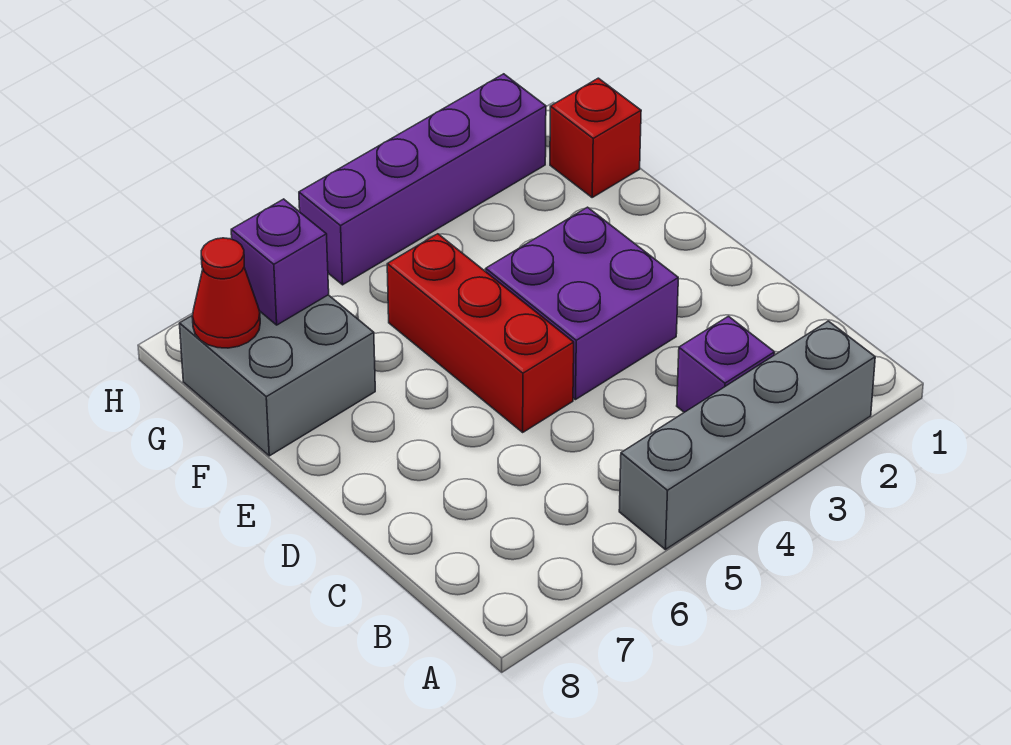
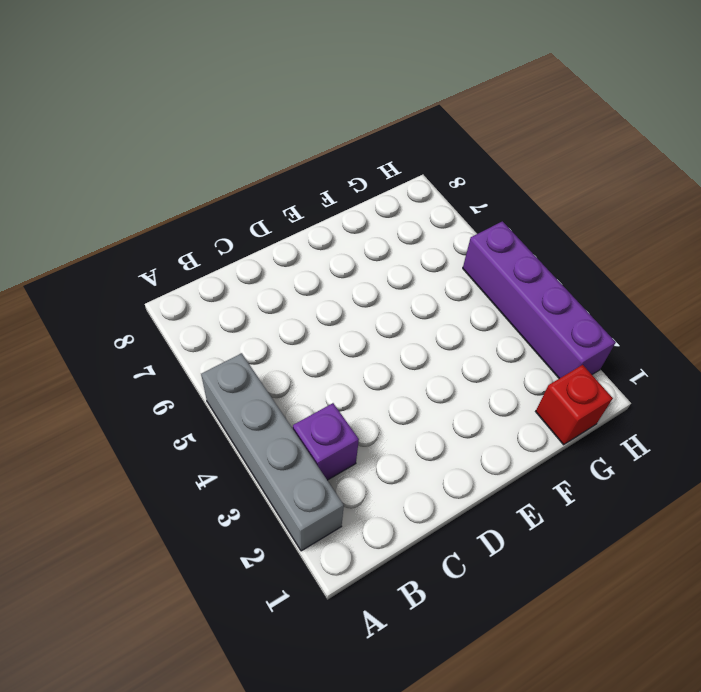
none -> purple brick D3:E4 level 1
none -> red brick D5:F5 level 1

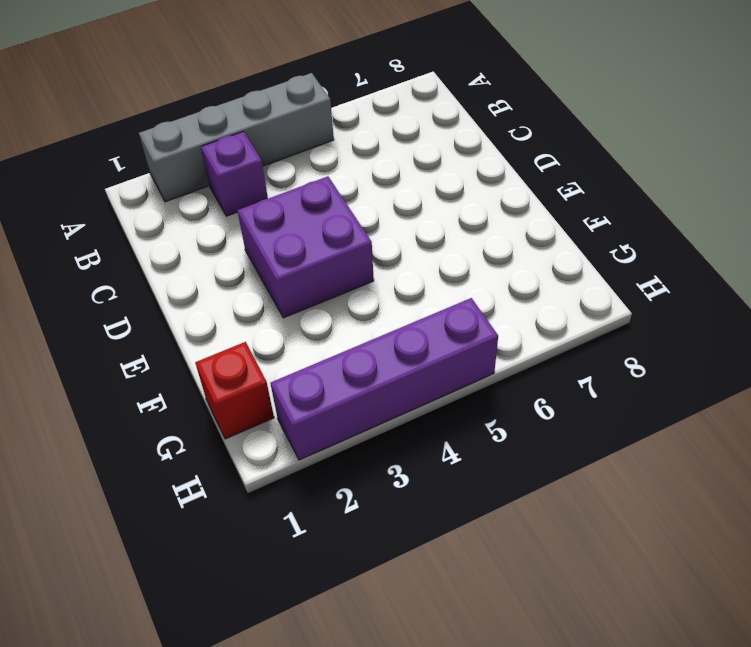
none -> red brick D5:F5 level 1
none -> grey brick F7:G8 level 1

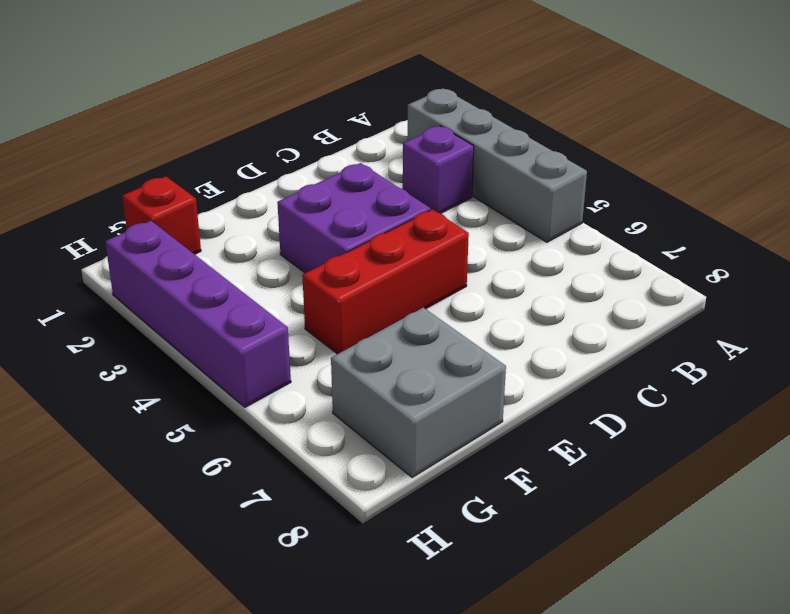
none -> purple brick G7 level 2
none -> red cone G8 level 2

